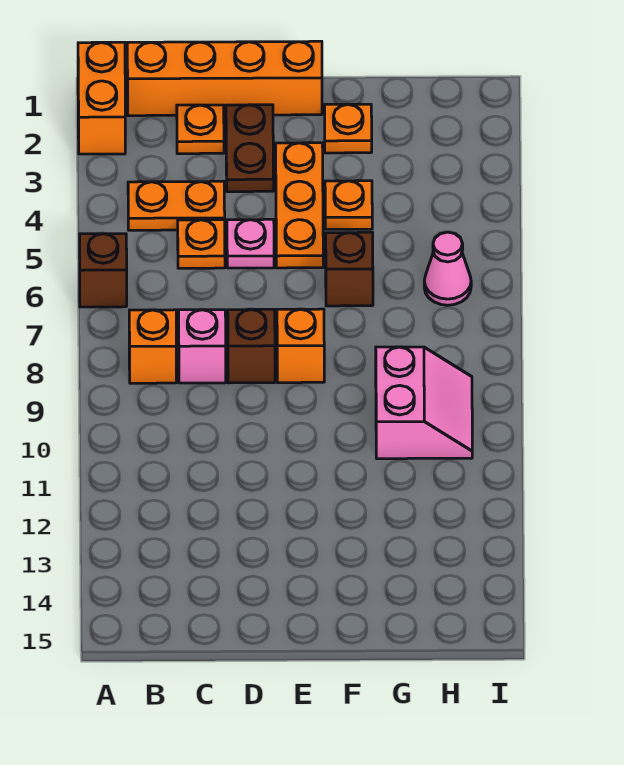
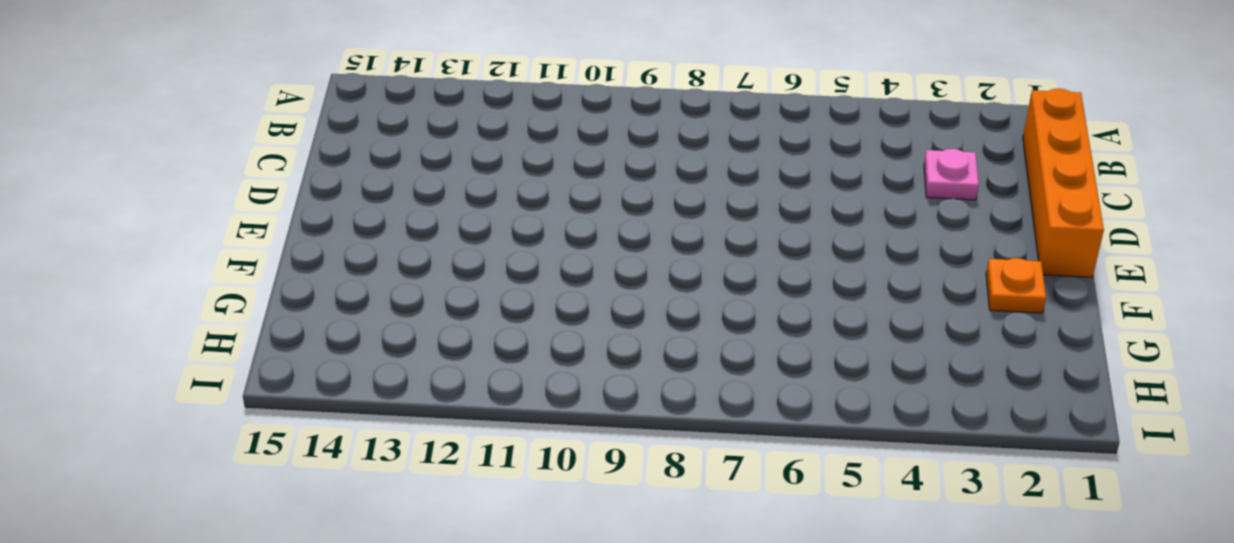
pink plate C3 level 1 -> pink plate D5 level 1
none -> orange brick A1:A2 level 1
none -> brown brick A6 level 1
none -> orange plate B4:C4 level 1

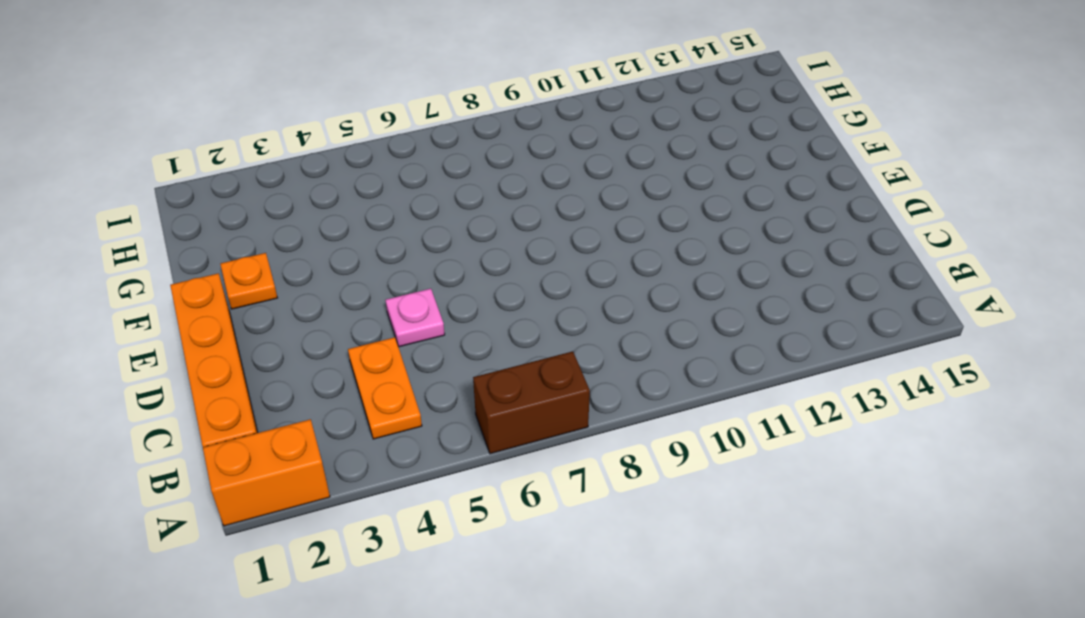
brown brick A6:A7 level 1 -> brown brick A6 level 1
none -> orange brick B8 level 1
none -> orange plate C2 level 1
none -> orange plate C5 level 1

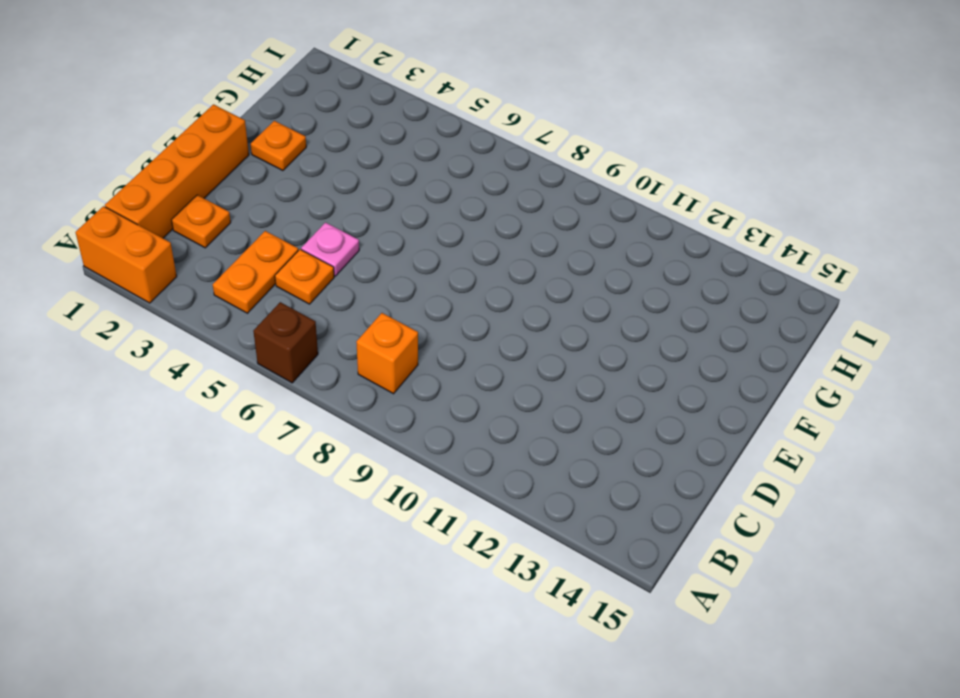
none -> pink brick C8 level 1
none -> brown plate D2:D3 level 1
none -> brown brick D8 level 1

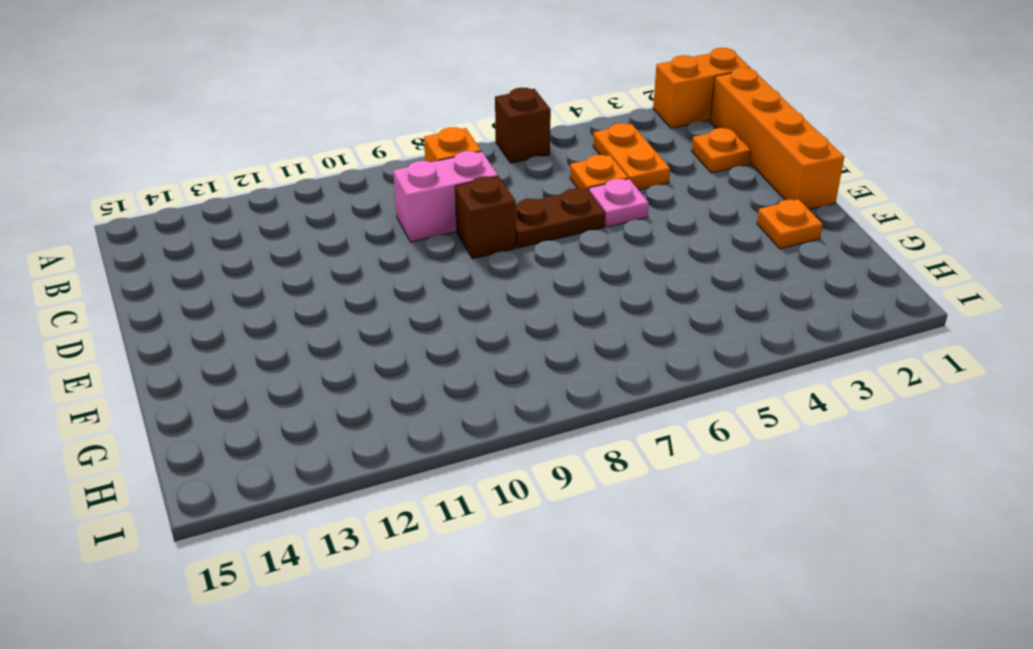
pink brick C8:C9 level 1 -> pink brick C8 level 1
brown plate D6:D7 level 1 -> brown plate D2:D3 level 1
none -> orange plate E3:E5 level 1
none -> orange brick E8 level 1
none -> orange plate F4 level 1

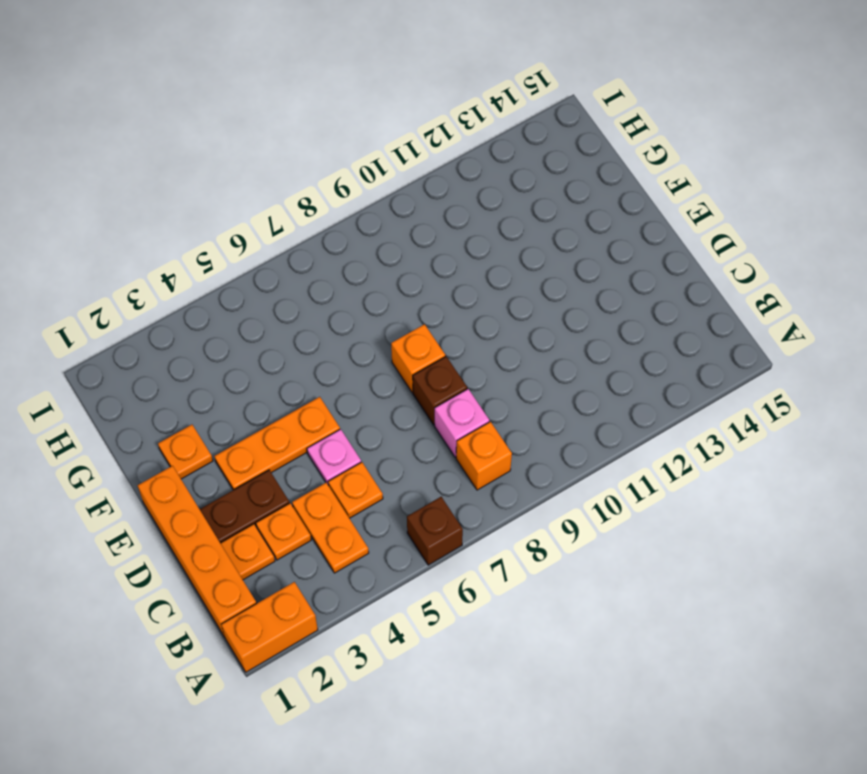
orange plate C3 level 1 -> orange plate F4 level 1
none -> brown brick F6 level 1
none -> pink slope G9:H10 level 1 top G
none -> pink cone H6 level 1

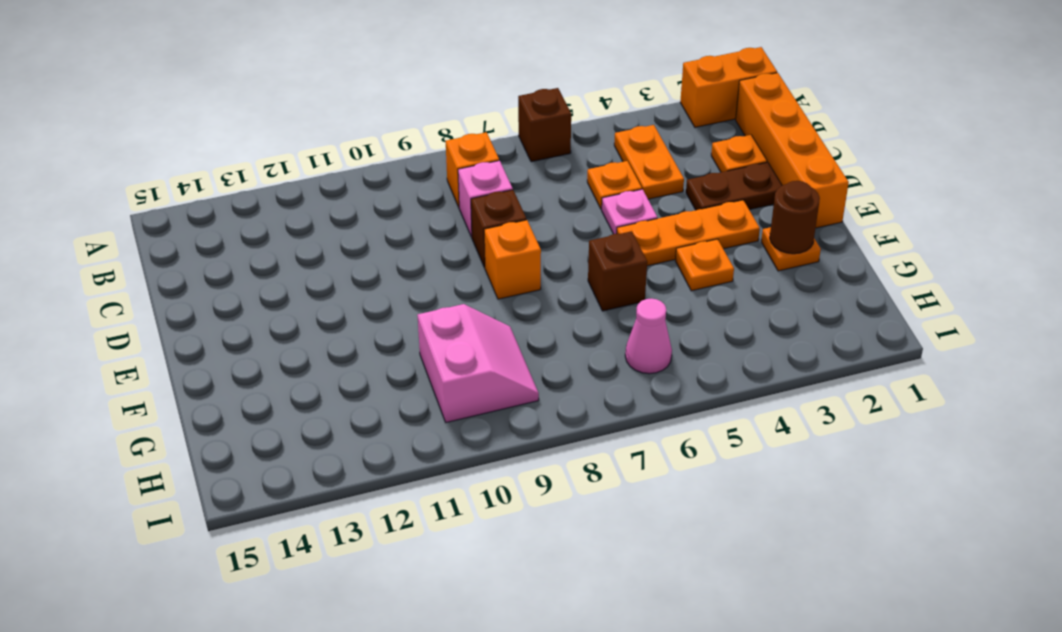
brown round brick F2 level 2 -> none
pink slope G9:H10 level 1 top 10 -> pink slope G9:H10 level 1 top G

